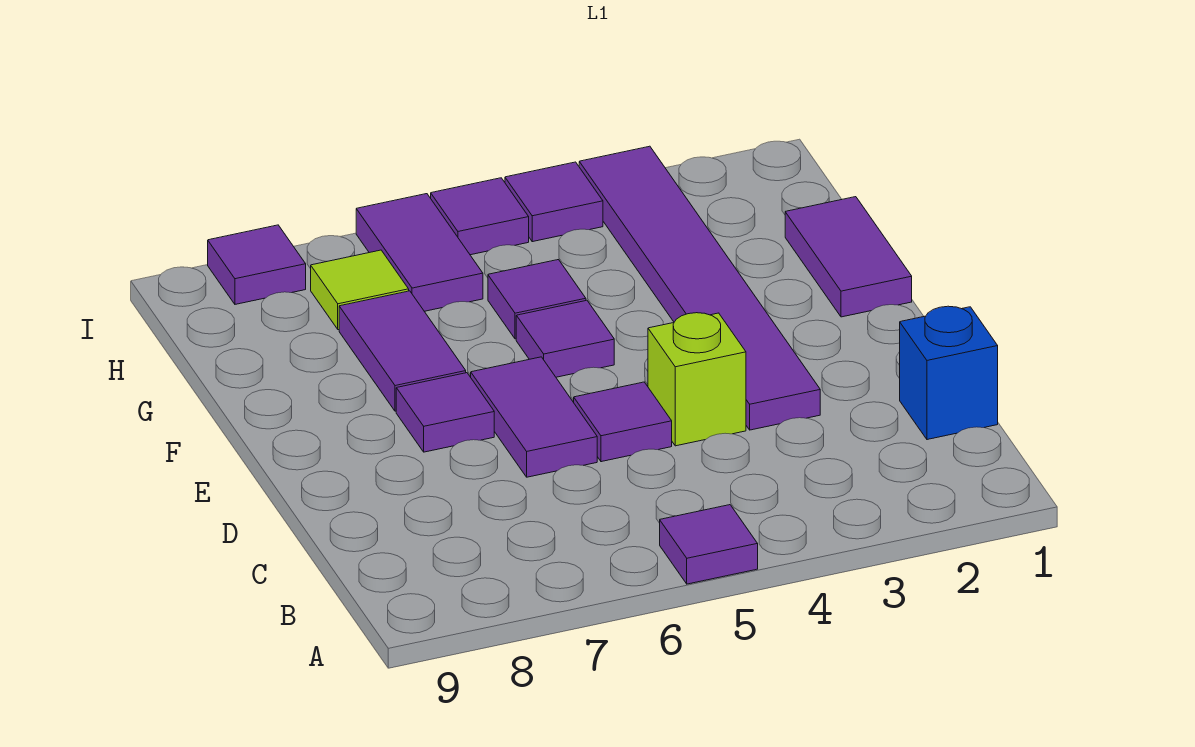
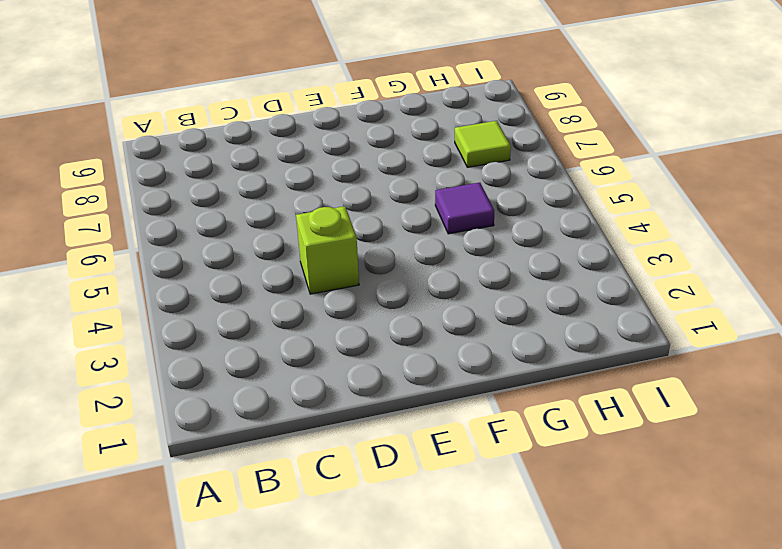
none -> purple tile A5 level 1
none -> blue brick C1 level 1
none -> purple tile D3:I3 level 1

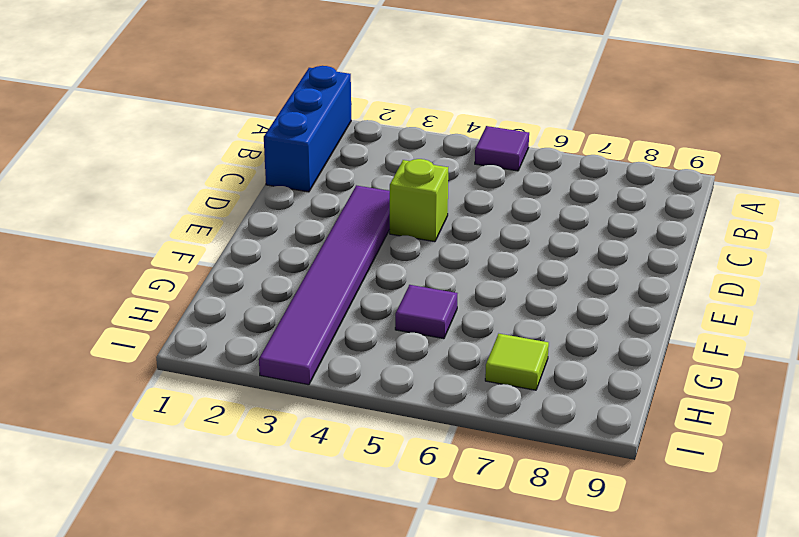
blue brick A1:C1 level 1 -> blue brick C1 level 1
none -> purple tile D5 level 1
none -> purple tile D6:E6 level 1
none -> purple tile E7 level 1

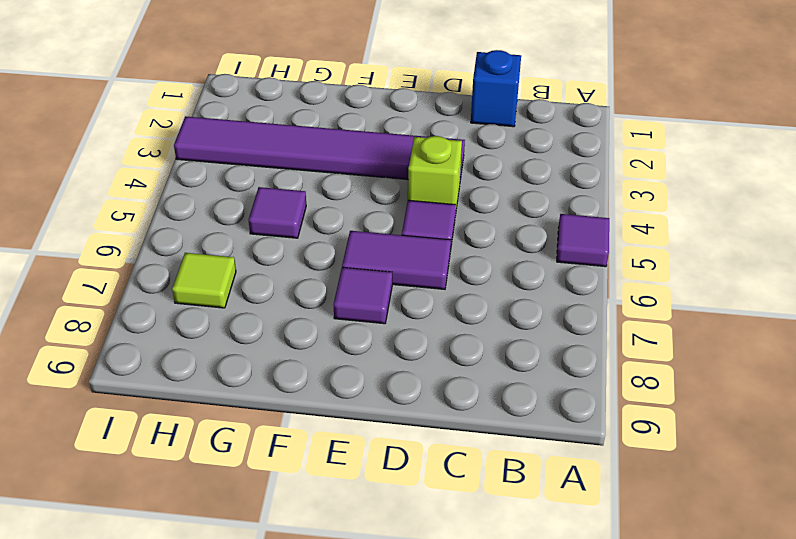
none -> purple tile F1:G1 level 1
none -> purple tile F5 level 1
none -> purple tile F7:G7 level 1

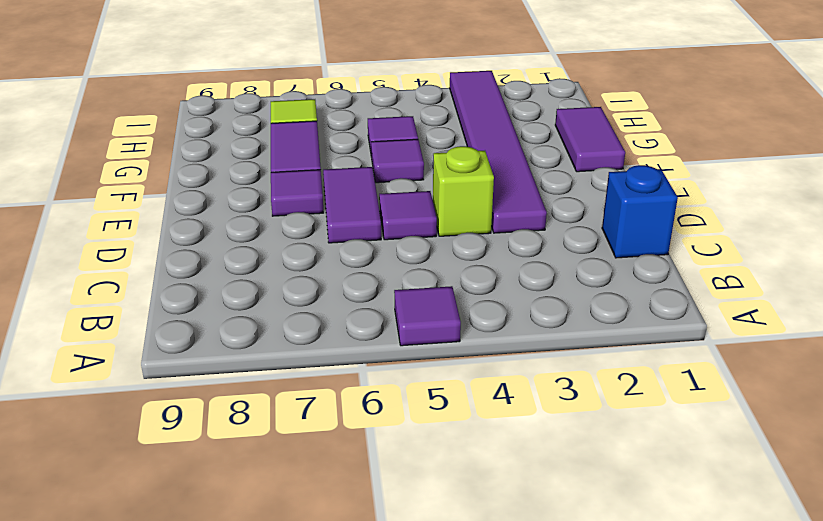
none -> purple tile H6:I6 level 1
none -> purple tile I4 level 1
none -> purple tile I5 level 1

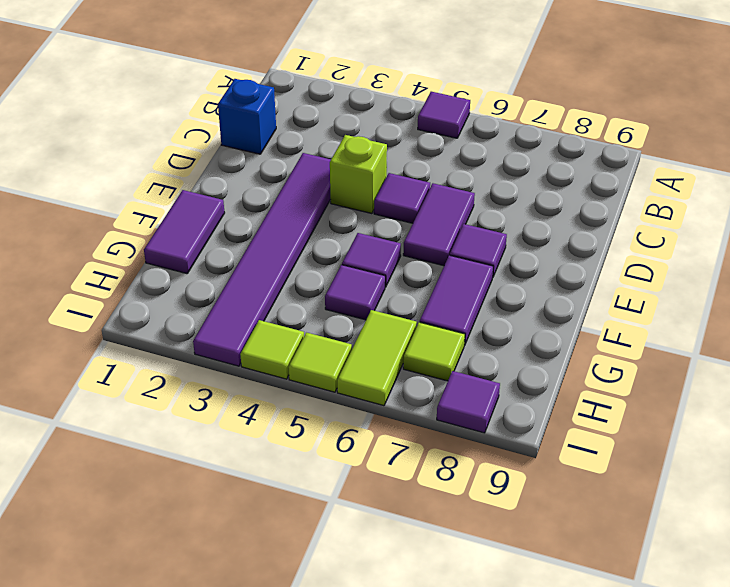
lime tile H6:I6 level 1 -> purple tile H6:I6 level 1
lime tile I4 level 1 -> purple tile I4 level 1
lime tile I5 level 1 -> purple tile I5 level 1

